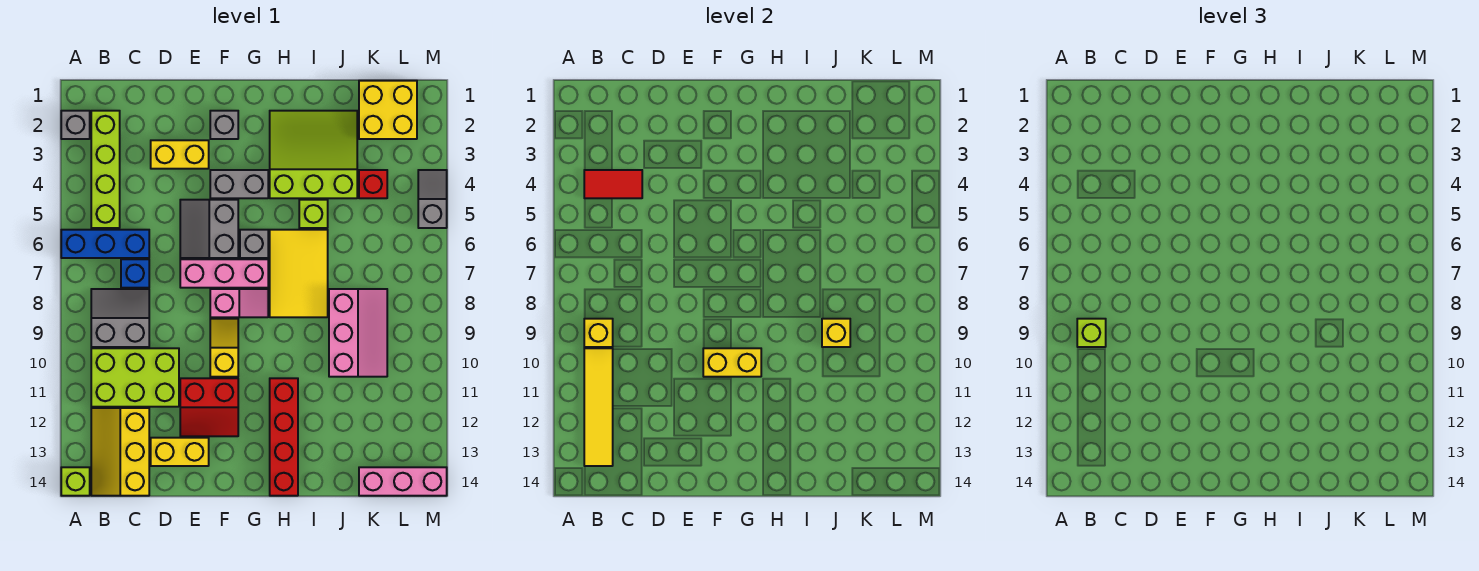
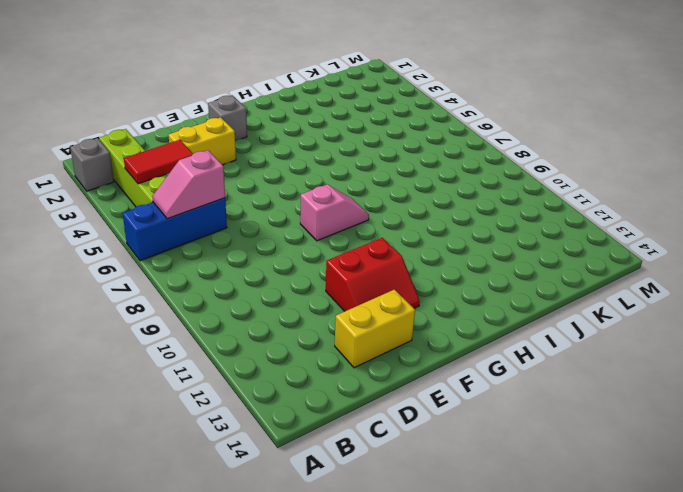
pink slope B6:C6 level 2 top C -> none
none -> lime brick A14 level 1
none -> grey slope B8:C9 level 1 top 9
none -> lime brick B10:D11 level 1
none -> yellow slope B12:C14 level 1 top C

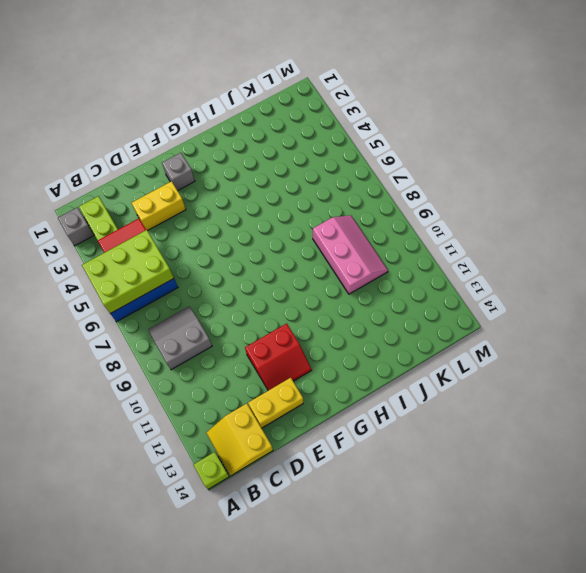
lime brick A5:C6 level 2 -> lime brick B10:D11 level 1
yellow slope B13:C14 level 1 top C -> yellow slope B12:C14 level 1 top C
none -> blue brick C7 level 1
none -> grey slope E5:F6 level 1 top F
none -> pink brick E7:G7 level 1
none -> grey brick F4:G4 level 1

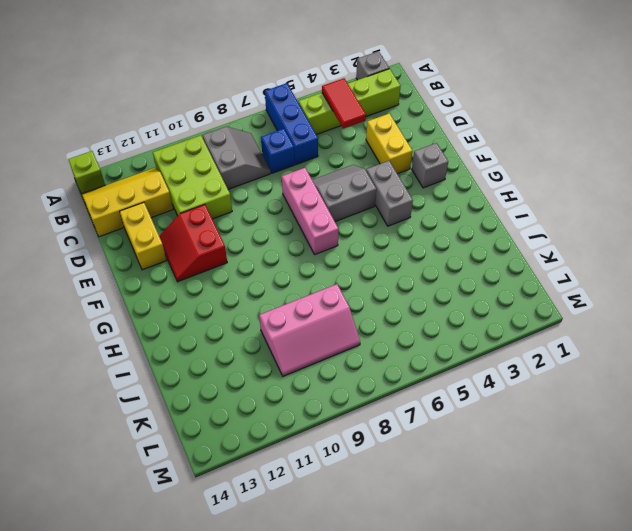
none -> pink slope F8:G8 level 1 top F
none -> yellow slope F9:F10 level 1 top 10
none -> grey brick G6 level 1
none -> lime slope H2:J4 level 1 top 4

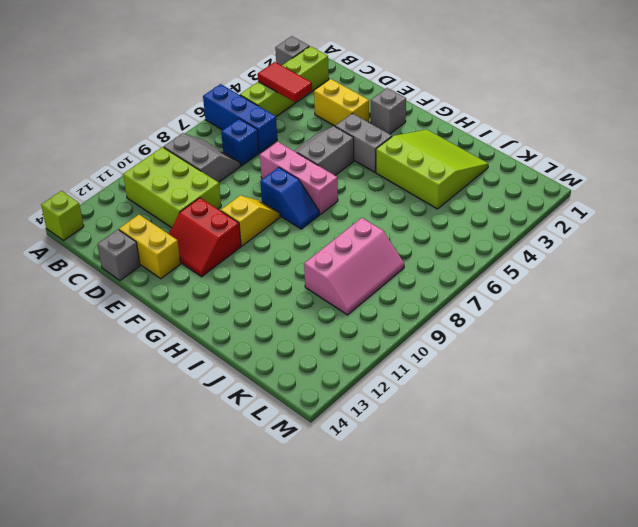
grey brick D14 level 1 -> grey brick G6 level 1
blue slope F8:G8 level 1 top F -> pink slope F8:G8 level 1 top F
none -> yellow slope B12:C14 level 1 top C
none -> yellow tile H6:I8 level 1
none -> red brick H11:H14 level 1
none -> lime brick I5 level 1

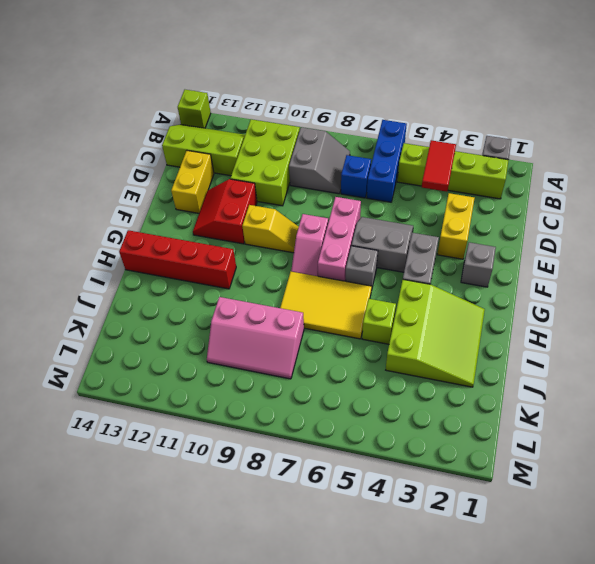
lime slope B12:C14 level 1 top C -> yellow slope B12:C14 level 1 top C
none -> yellow brick K1:L2 level 1
none -> red brick K4 level 1
none -> pink brick K14:M14 level 1
none -> grey slope M4:M5 level 1 top 5

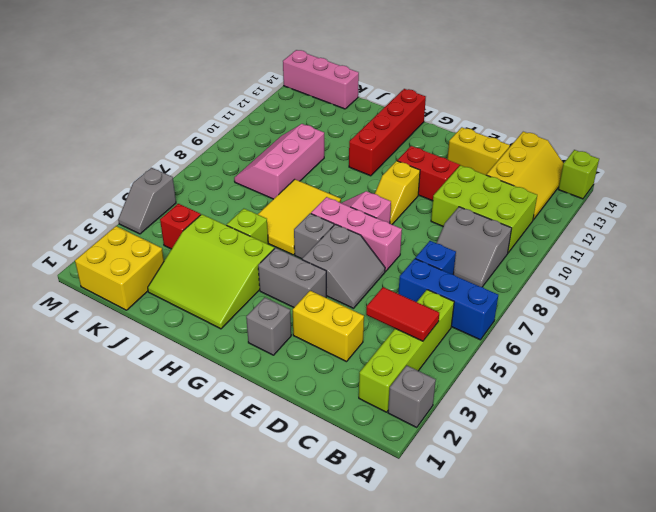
none -> yellow brick B9 level 2
none -> yellow tile B10:B13 level 2
none -> yellow brick F10:G10 level 2
none -> yellow brick J9 level 2

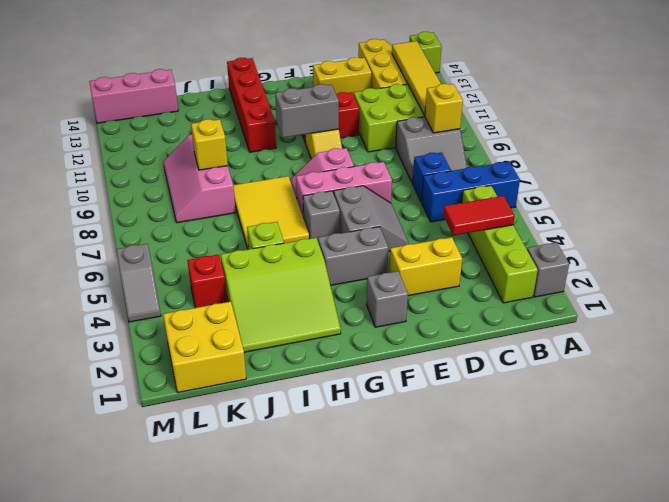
grey brick F10:G10 level 2 -> yellow brick F10:G10 level 2
none -> lime brick B9 level 3

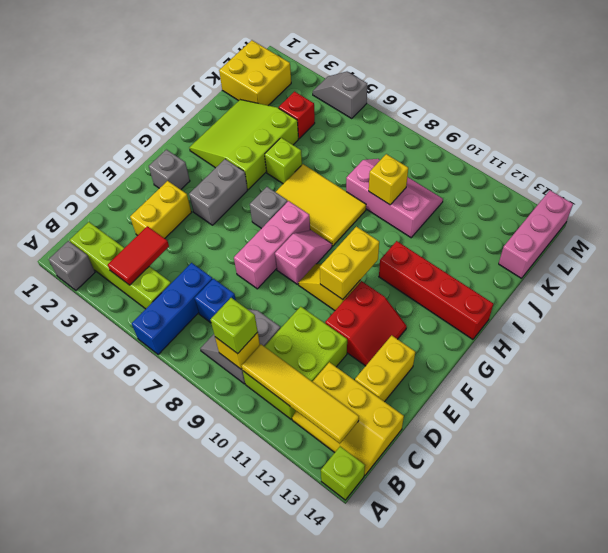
none -> grey slope E5:F6 level 1 top F

